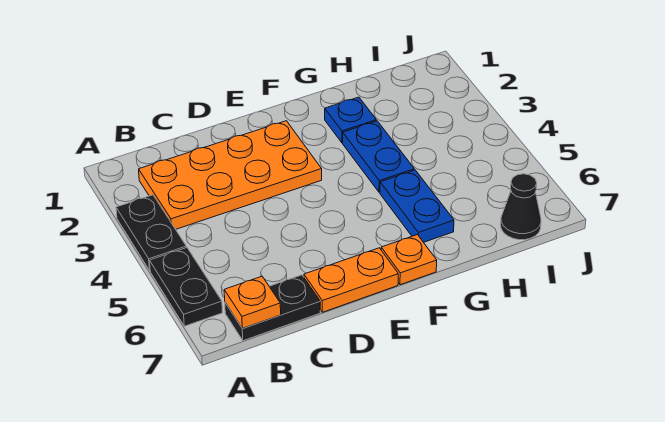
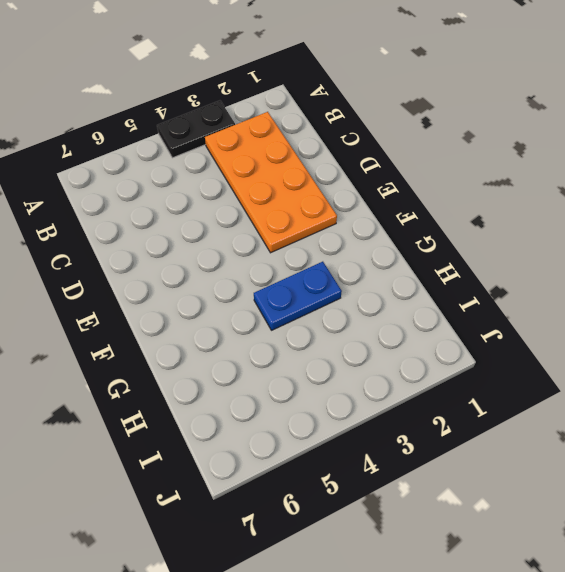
none -> black plate A5:A6 level 1
none -> black plate B7:C7 level 1

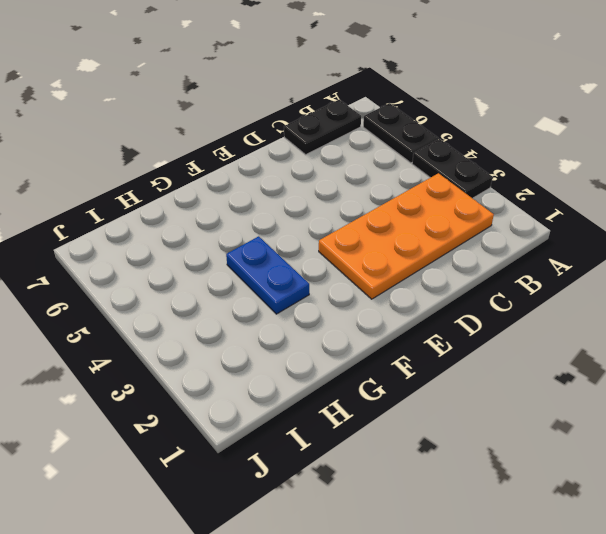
none -> orange plate D7:E7 level 1
none -> orange plate F7 level 1

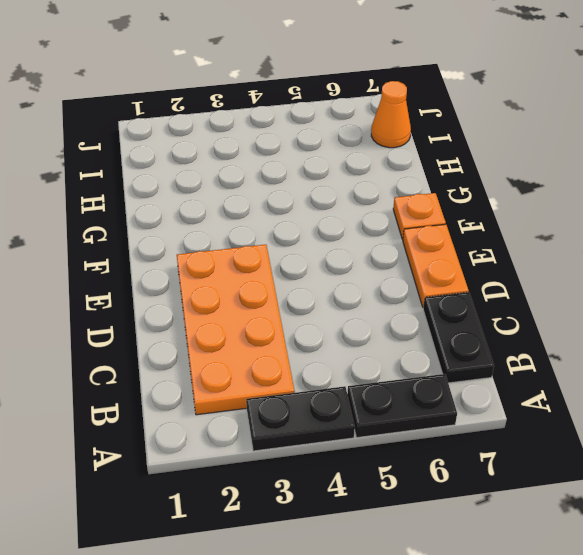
orange cone I7 level 1 -> black cone I7 level 1
none -> blue plate G2 level 1
none -> blue plate G3:G4 level 1

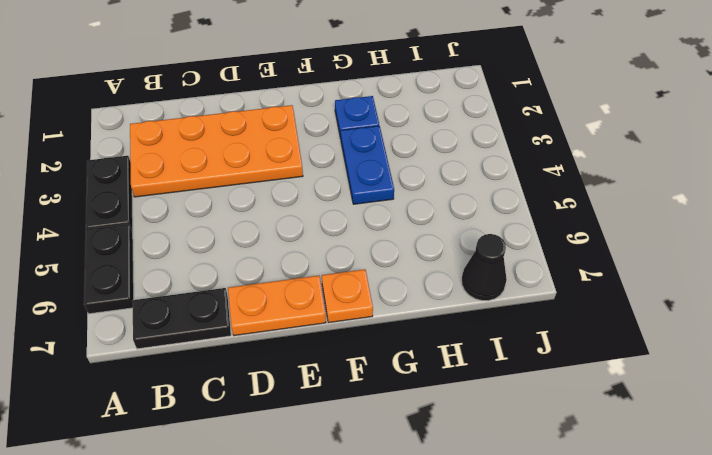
none -> blue plate G5:G6 level 1
none -> orange plate B7 level 2

